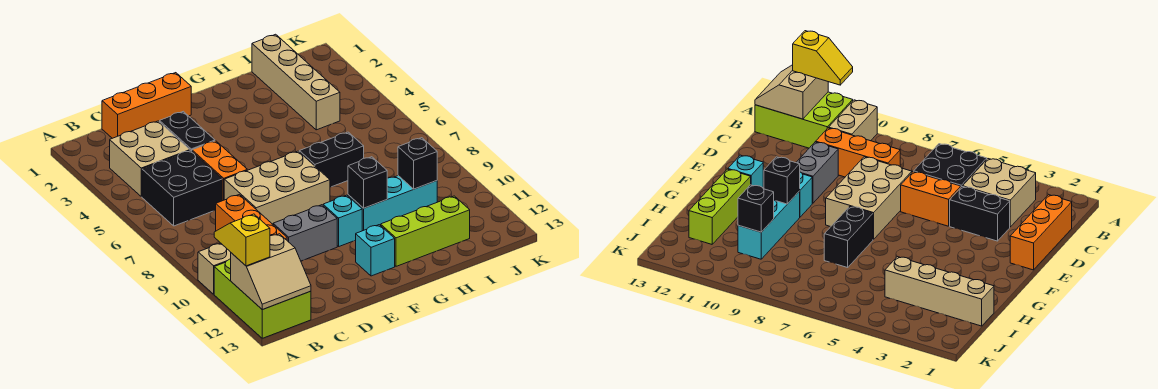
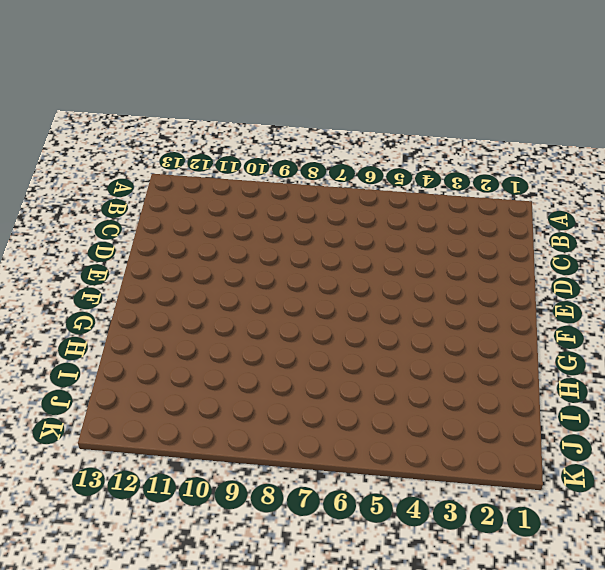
none -> tan brick A10:B10 level 1
none -> lime brick A11:B13 level 1
none -> tan brick B3:C4 level 1

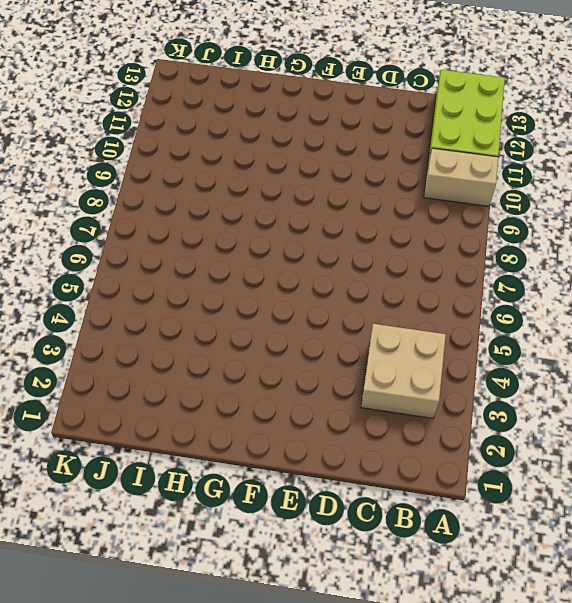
none -> black brick B5:C6 level 1
none -> orange brick C1:E1 level 1
none -> orange brick C8:C10 level 1

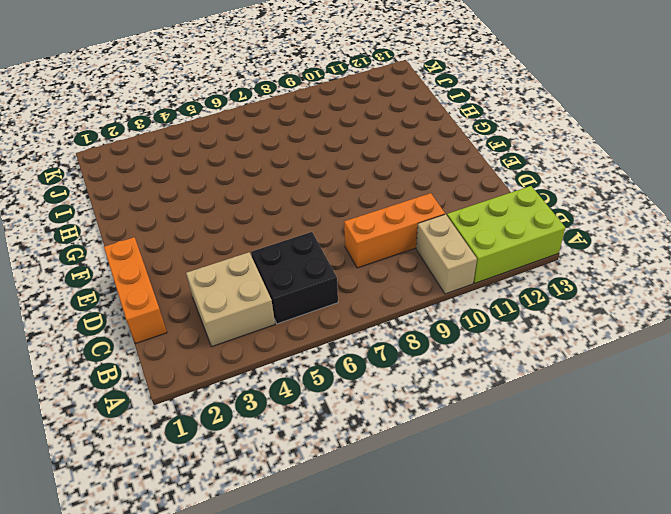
none -> black brick D3:D4 level 1
none -> orange brick D5:D6 level 1
none -> tan brick D7:F8 level 1

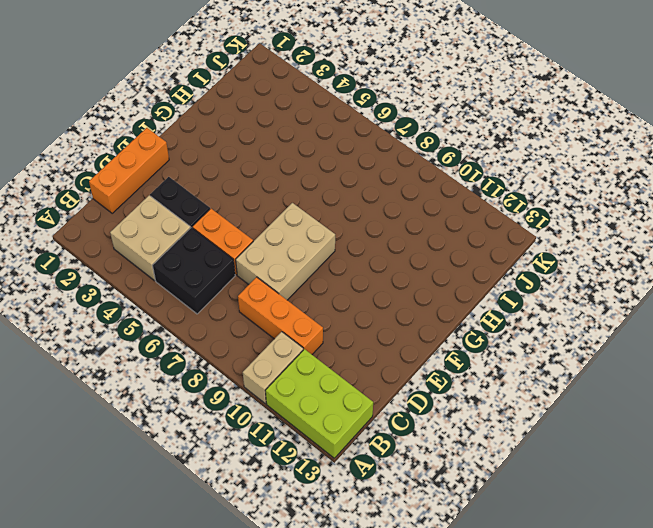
none -> grey brick D10:E10 level 1
none -> cyan brick F10 level 1
none -> cyan brick F12 level 1

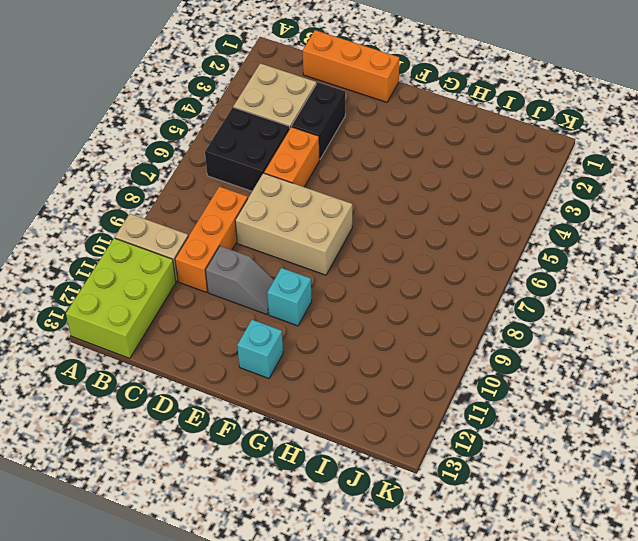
grey slope D10:E10 level 1 top D -> grey brick D10:E10 level 1
none -> black brick G7:H7 level 1
none -> cyan brick G10:I10 level 1
none -> lime brick G12:I12 level 1

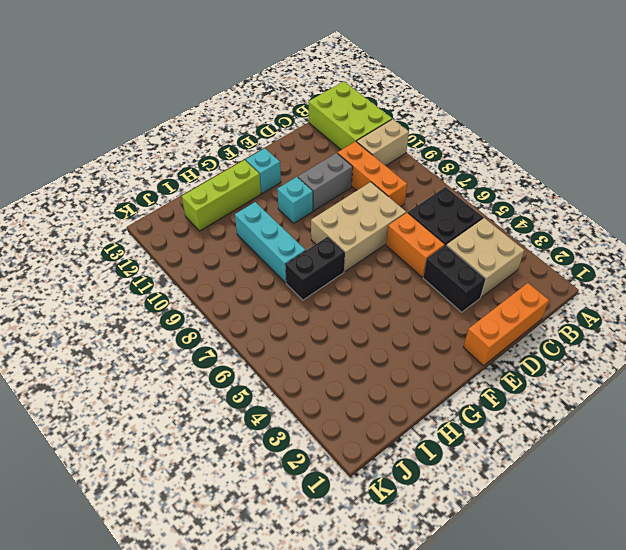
cyan brick H8:H10 level 1 -> cyan brick G10:I10 level 1
none -> tan brick I1:I4 level 1
none -> tan slope A12:B13 level 2 top 12
none -> black brick G10 level 2

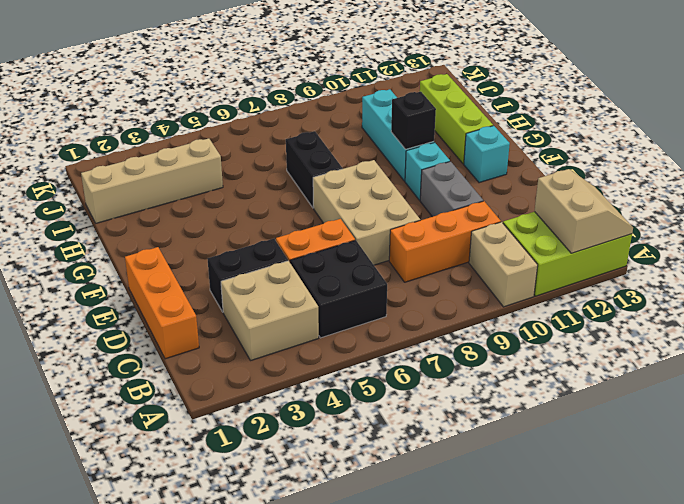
none -> black brick I10 level 2
none -> yellow slope A11:A12 level 3 top 12

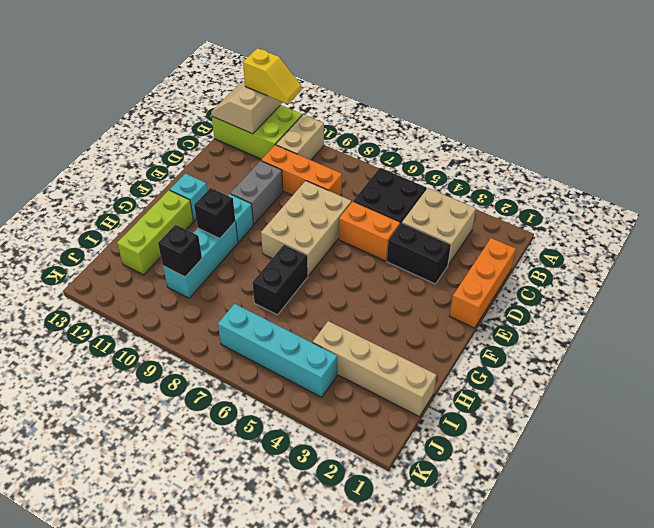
cyan brick J4:J7 level 1 -> none

